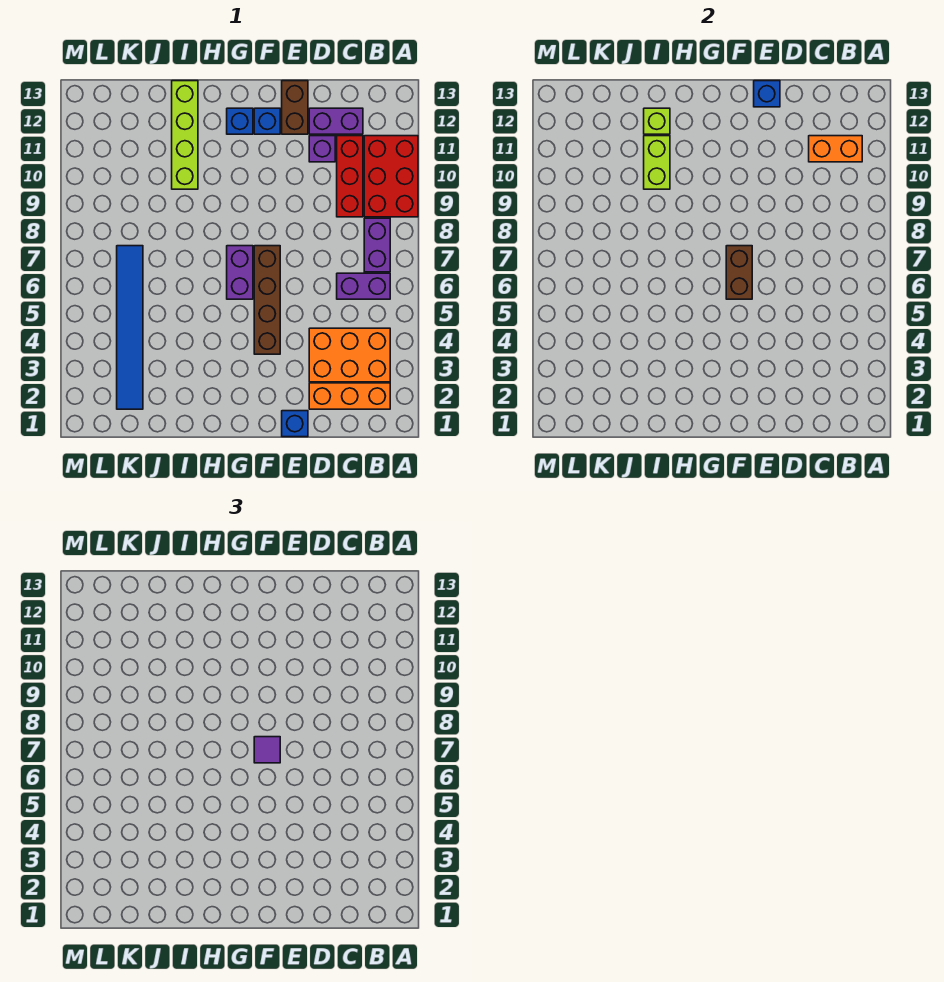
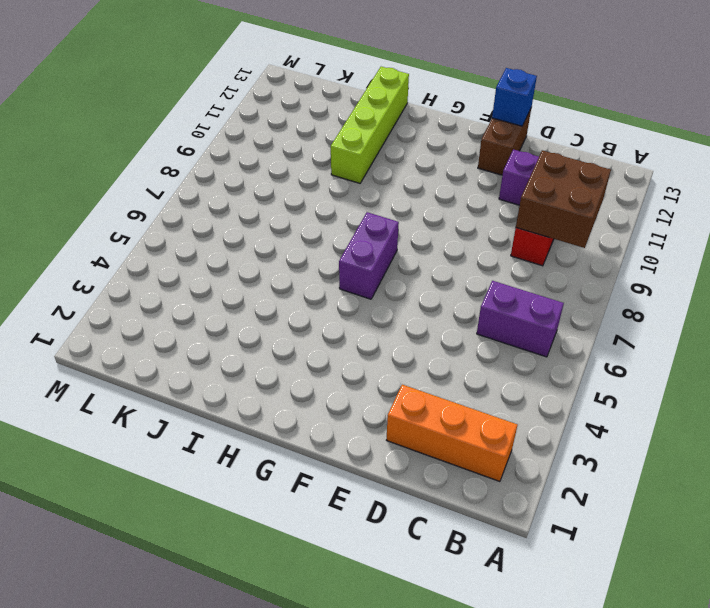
brown brick B9:C10 level 2 -> none
none -> red brick A9:B11 level 1
none -> orange brick B3:D4 level 1
none -> purple brick B7:B8 level 1

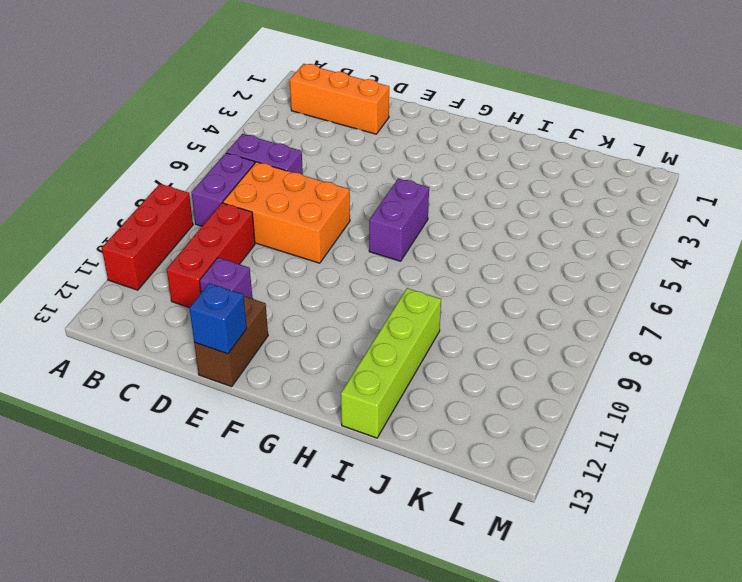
red brick A9:A11 level 1 -> red brick A9:B11 level 1
orange brick C7:E8 level 1 -> orange brick B3:D4 level 1
none -> purple brick C12:D12 level 1
none -> blue brick E1 level 1
none -> brown brick F4:F7 level 1

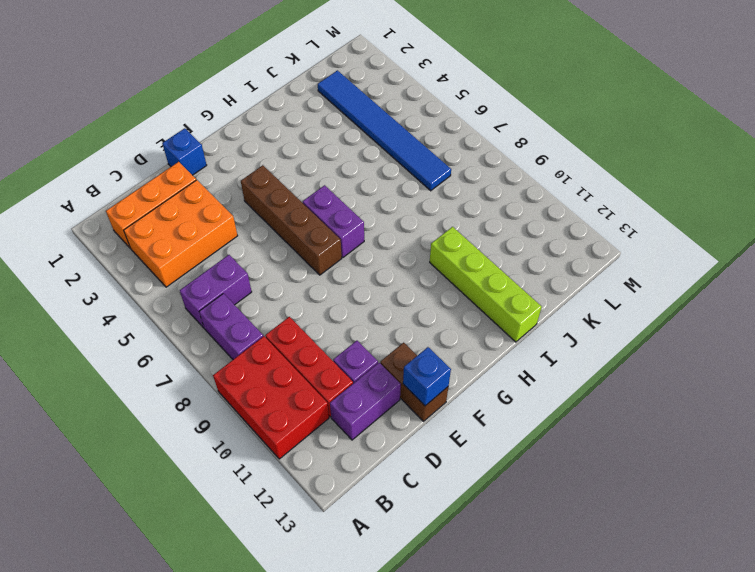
none -> blue brick F12 level 1
none -> blue brick G12 level 1
none -> orange brick B11:C11 level 2

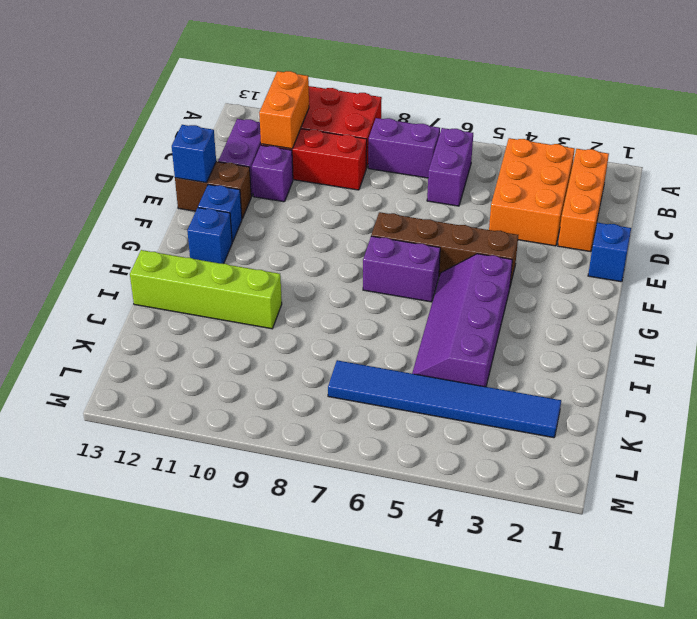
purple slope G4:J5 level 1 top 4 -> none
none -> brown brick F6:F7 level 2
none -> lime brick I10:I11 level 2
none -> lime brick I12 level 2

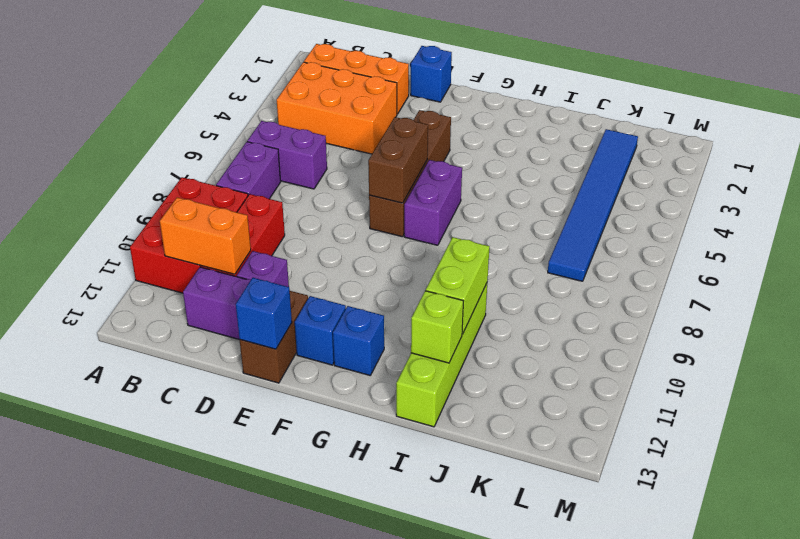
none -> purple tile F7 level 3

